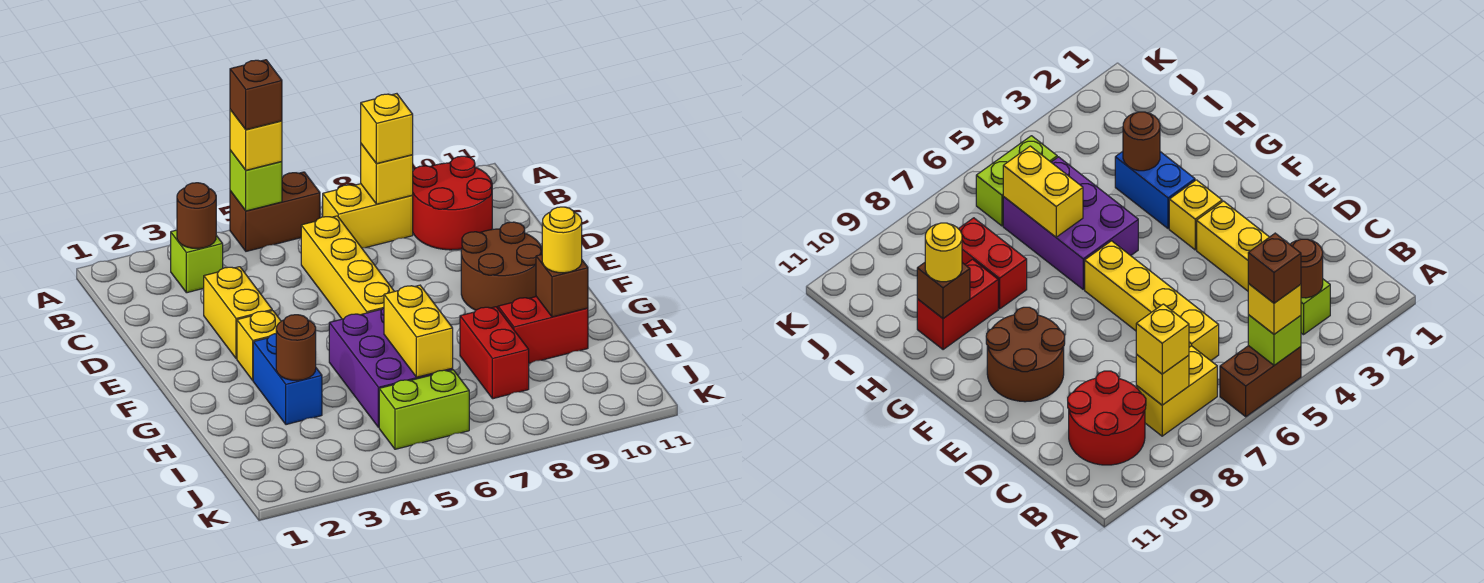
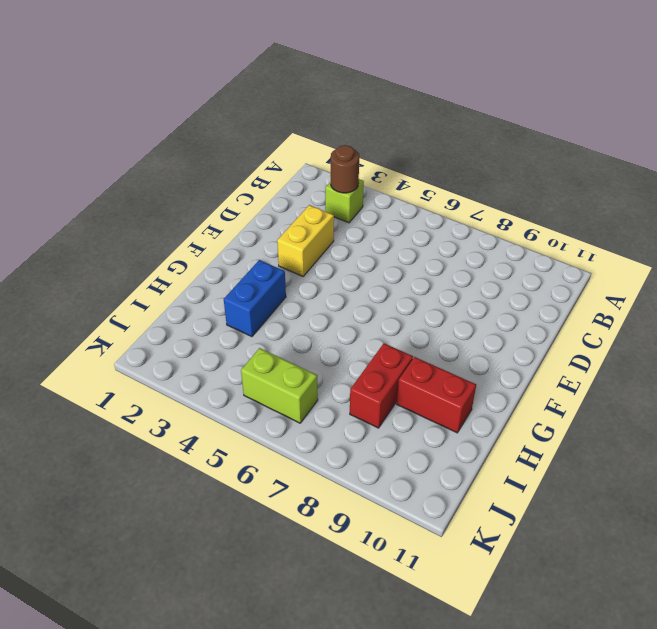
none -> brown brick A5:A6 level 1
none -> yellow brick B7:B8 level 1
none -> red round brick B9:C10 level 1

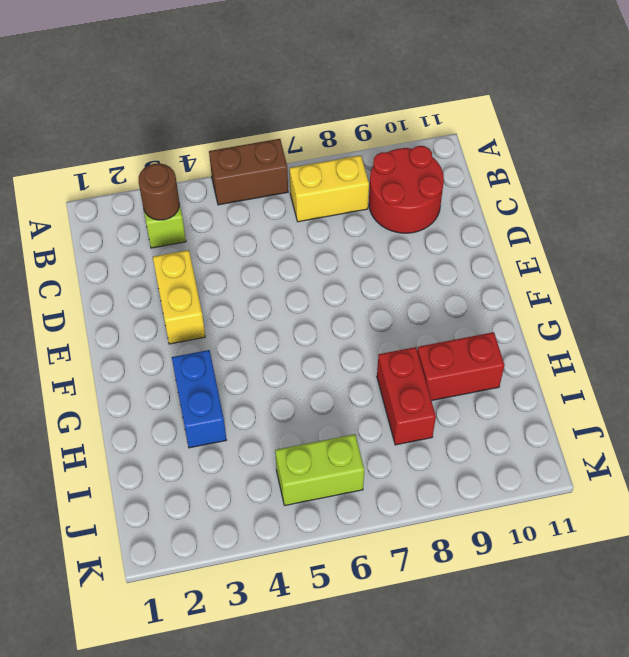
none -> yellow brick C6:F6 level 1
none -> brown round brick E9:F10 level 1
none -> yellow brick F3 level 1

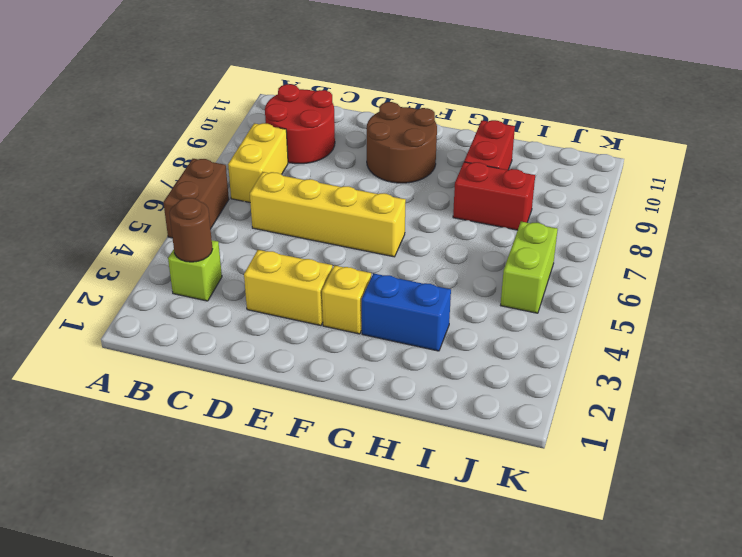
none -> purple brick G5:I6 level 1
none -> lime brick A5 level 2
none -> yellow brick B8 level 2

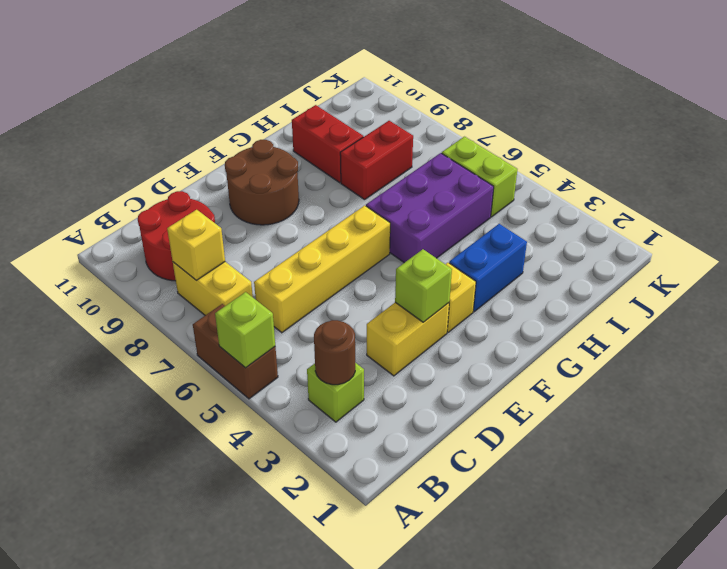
lime brick E3 level 2 -> none
none -> brown round brick H3 level 2
none -> yellow brick H6:I6 level 2
none -> brown brick H10 level 2

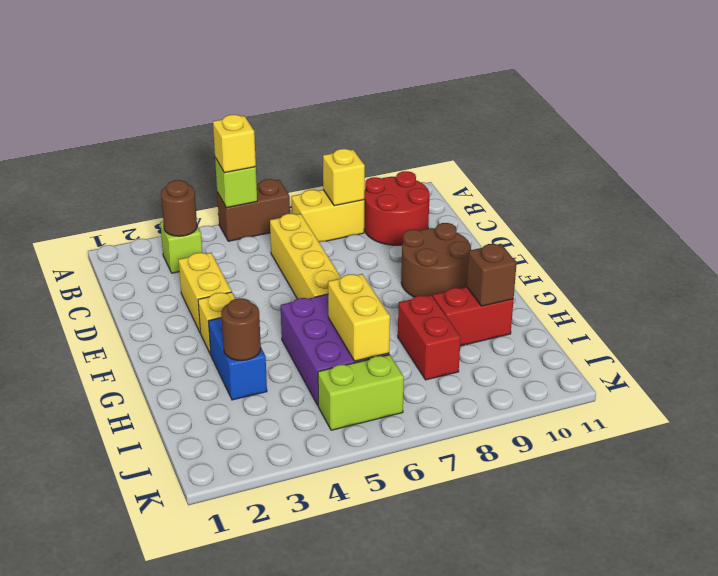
none -> yellow brick B8 level 3
none -> yellow round brick H10 level 3
none -> brown brick A5 level 4

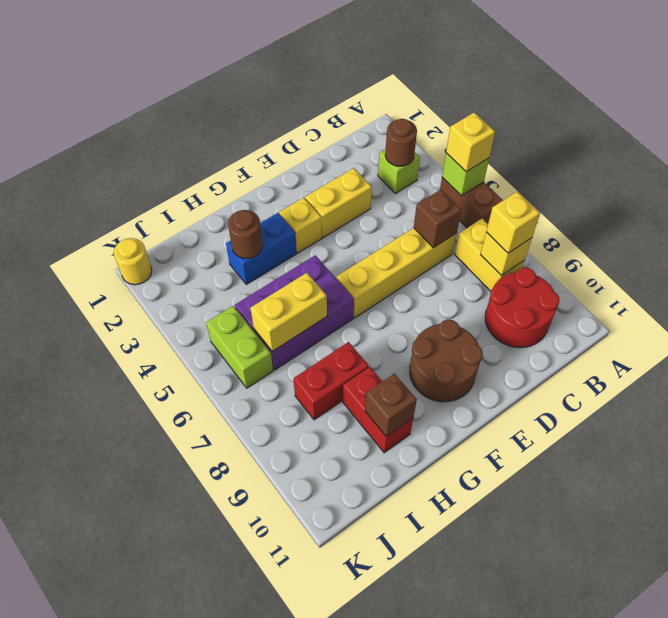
brown brick C6 level 2 -> brown brick A5 level 4
yellow round brick K1 level 1 -> yellow round brick H10 level 3

